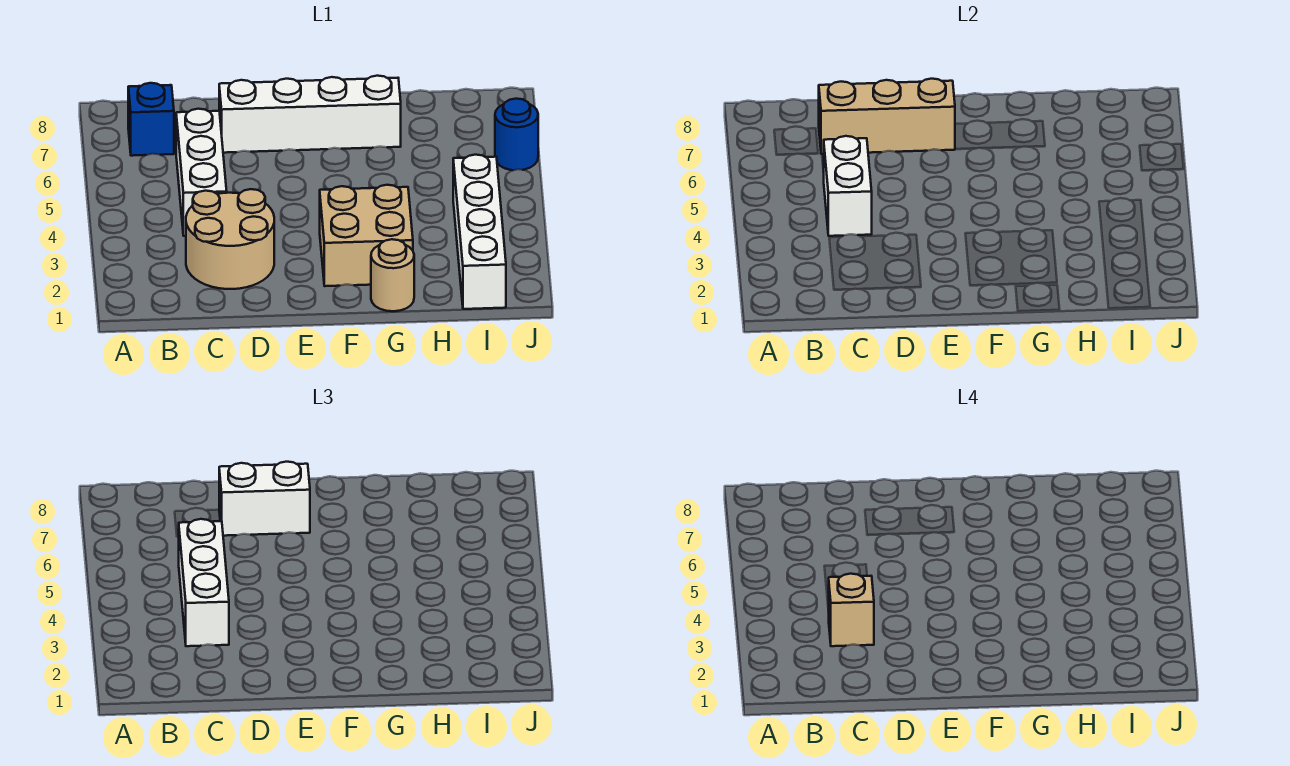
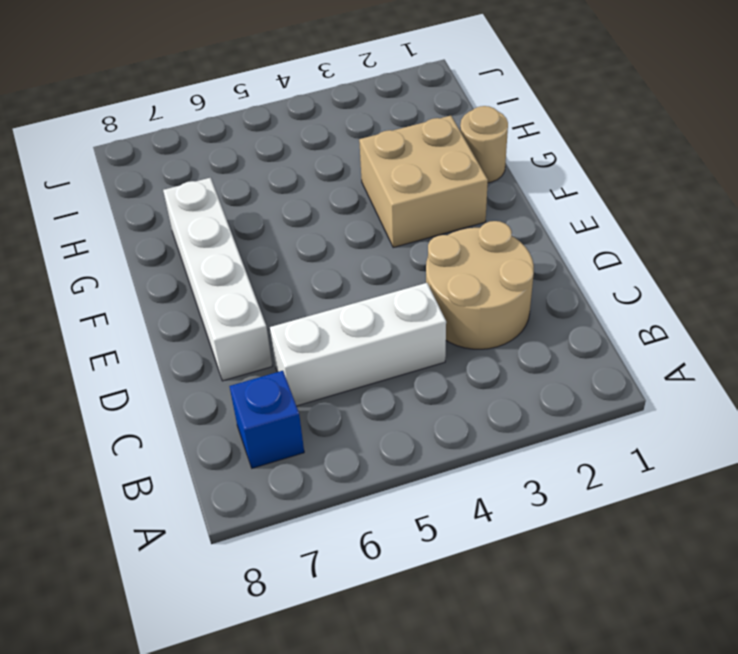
none -> white brick I1:I4 level 1
none -> blue round brick J6 level 1
none -> white brick C4:C5 level 2

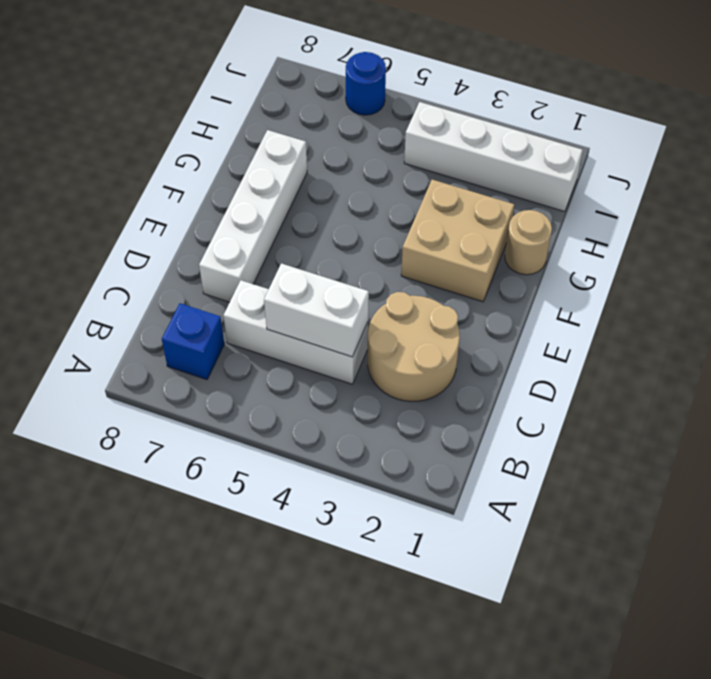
none -> tan brick C7:E7 level 2
none -> white brick C3:C5 level 3
none -> white brick D7:E7 level 3

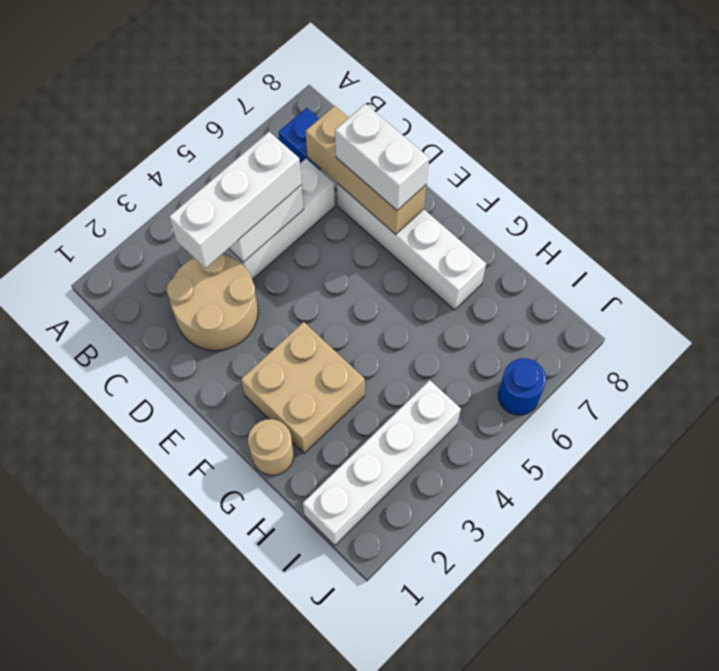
none -> tan brick C3 level 4

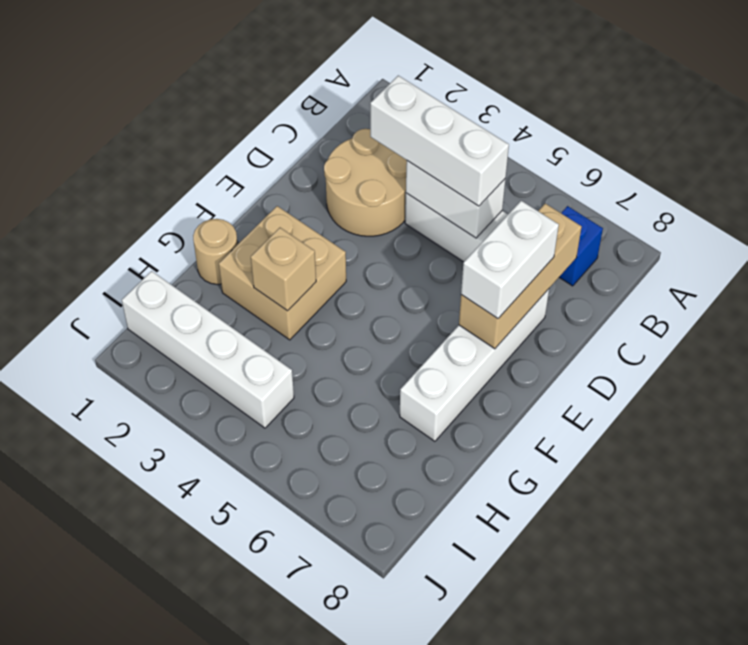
tan brick G3 level 2 -> tan brick C3 level 4
none -> blue round brick J6 level 1

